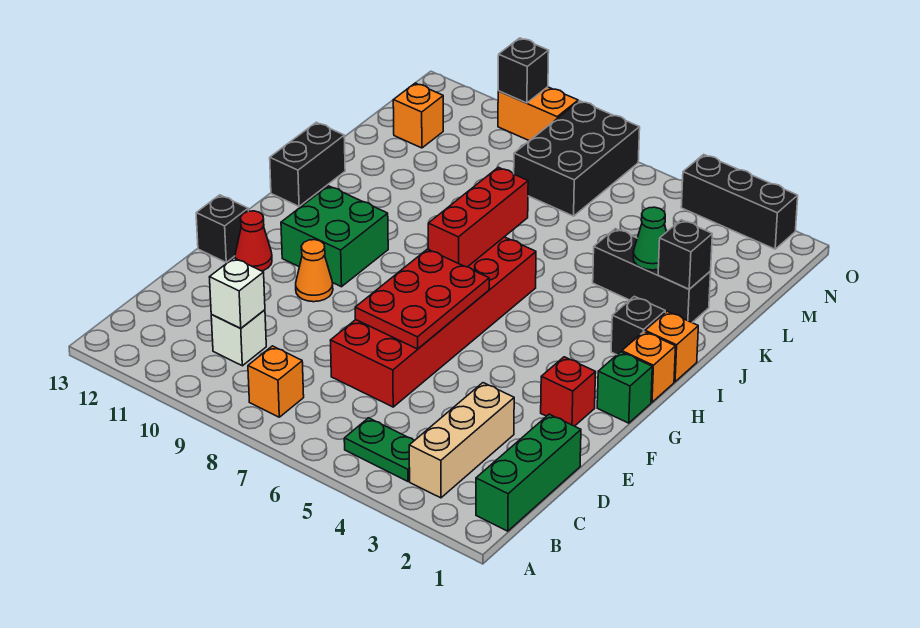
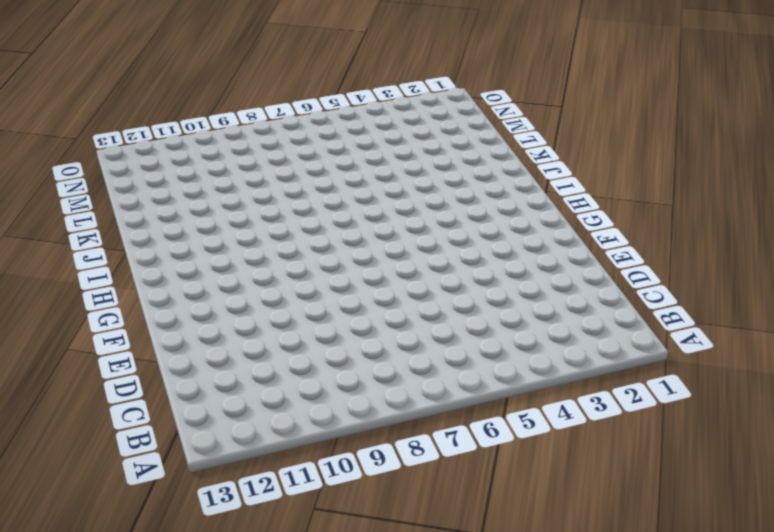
none -> green brick B1:D1 level 1
none -> tan brick B3:D3 level 1
none -> green plate B4:B5 level 1

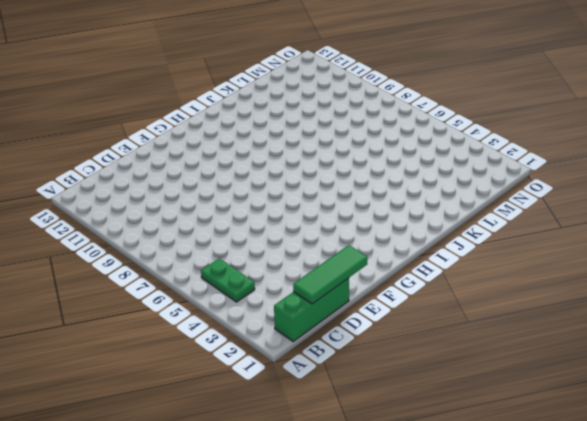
green tile C1:E1 level 2 -> none
none -> tan brick B3:D3 level 1
none -> orange brick B8 level 1
none -> white brick C10 level 1

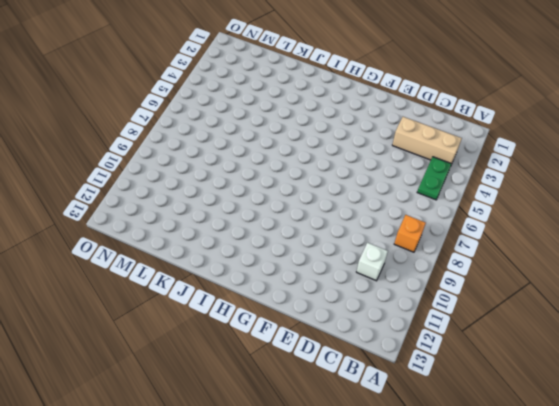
none -> green brick B1:D1 level 1
none -> red brick D6:I7 level 1
none -> red brick F2 level 1

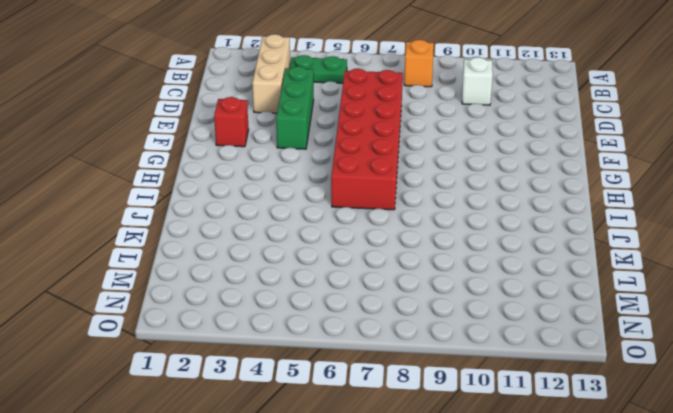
green brick D4:F4 level 1 -> green brick B1:D1 level 1
none -> orange cone F10 level 1
none -> red cone F12 level 1
none -> black brick F13 level 1

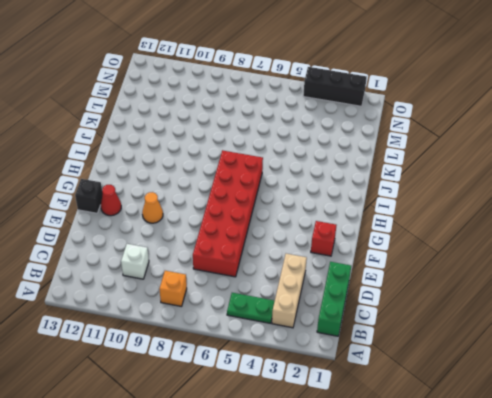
none -> green brick G1 level 1
none -> green brick G10:H11 level 1
none -> orange brick H1 level 1

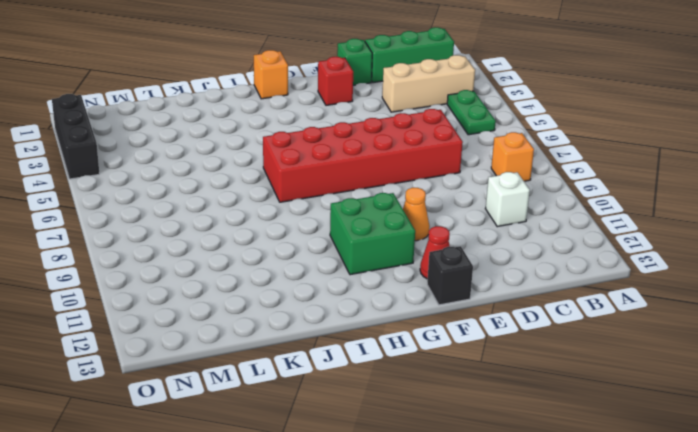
green brick E1 level 1 -> green brick G1 level 1
none -> orange brick I1 level 1
none -> black brick I2 level 1
none -> black brick I13:J13 level 1

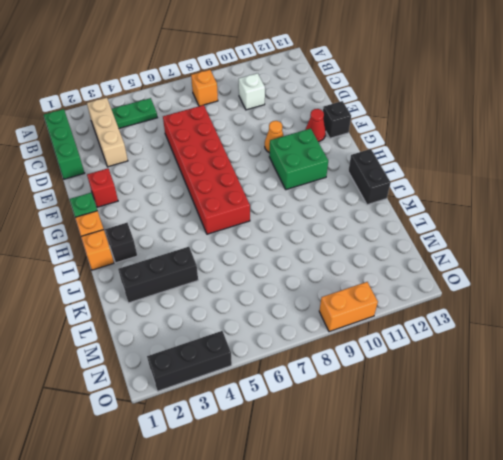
none -> black brick M7:O8 level 1
none -> orange brick M12 level 1
none -> white brick C10 level 2

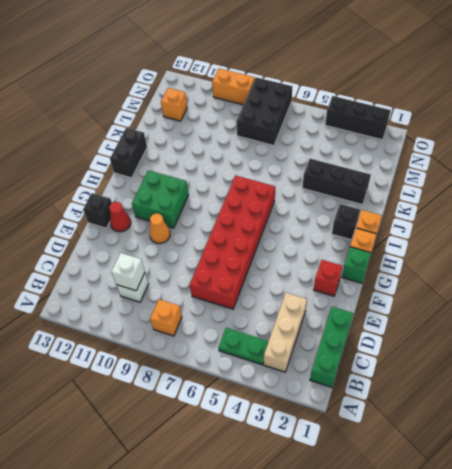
none -> red plate E6:G7 level 2
none -> red brick H7:J7 level 2
none -> black brick K2 level 2

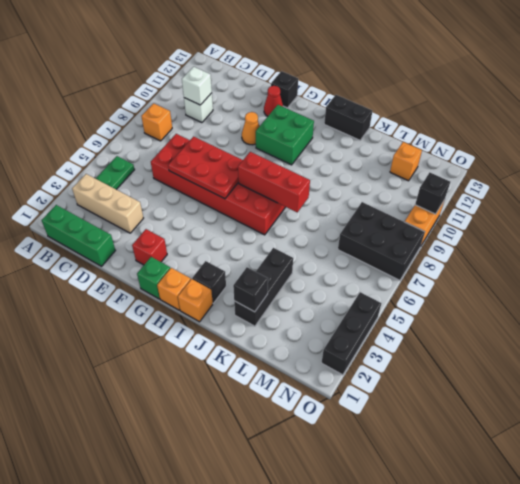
none -> green cone K3 level 2

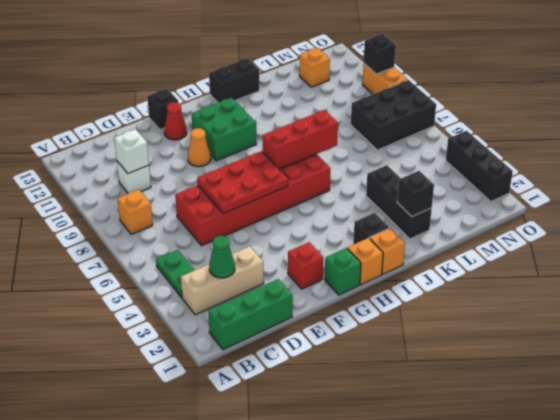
green cone C3 level 2 -> green cone K3 level 2

